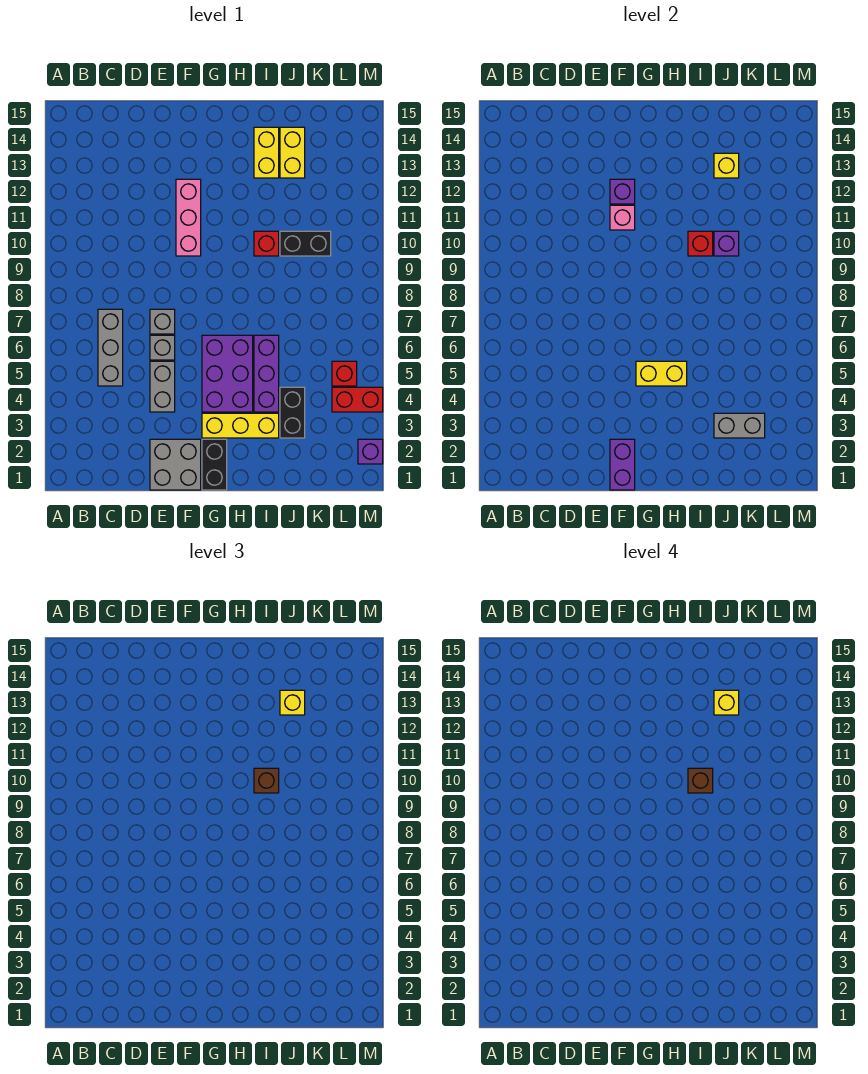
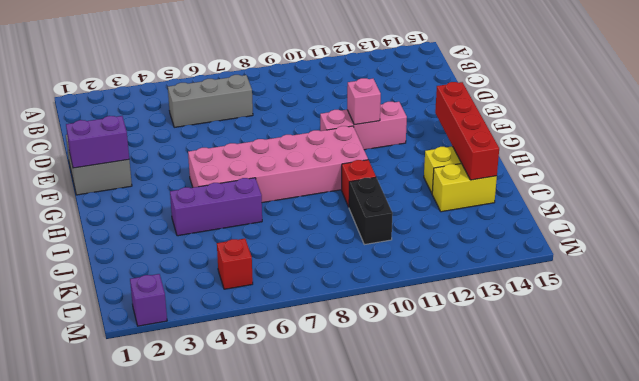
pink brick G5:H10 level 1 -> purple brick G4:H6 level 1
red brick G14:J14 level 2 -> none
none -> grey brick E4:E5 level 1
none -> grey brick E6 level 1
none -> grey brick E7 level 1
none -> black brick G1:G2 level 1

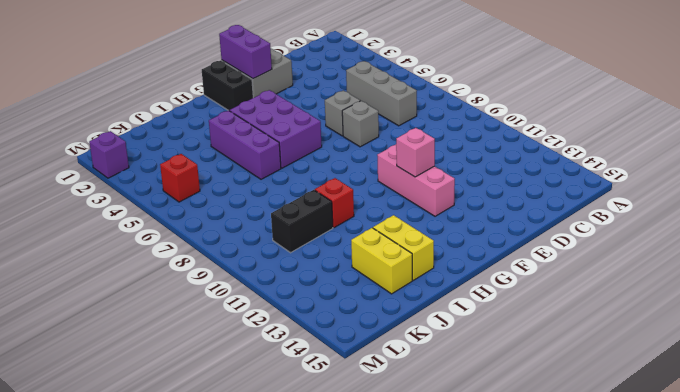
none -> grey brick E4:E5 level 1
none -> yellow brick G3:I3 level 1
none -> black brick J3:J4 level 1
none -> red brick L4:M4 level 1

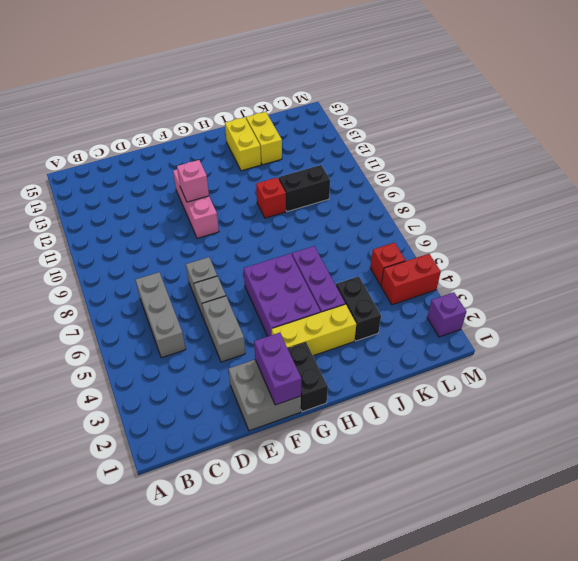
none -> purple brick F12 level 2
none -> yellow brick G5:H5 level 2
none -> red brick I10 level 2
none -> grey brick J3:K3 level 2

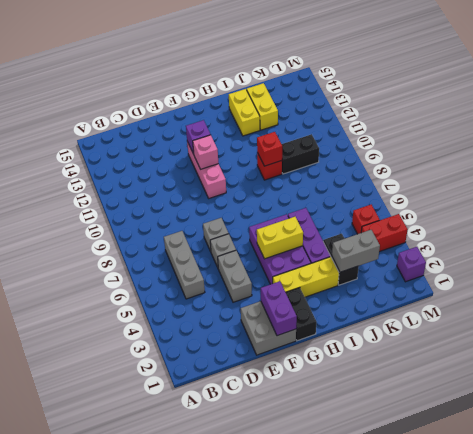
none -> purple brick J10 level 2
none -> yellow brick J13 level 2
none -> brown brick I10 level 3
none -> yellow brick J13 level 3

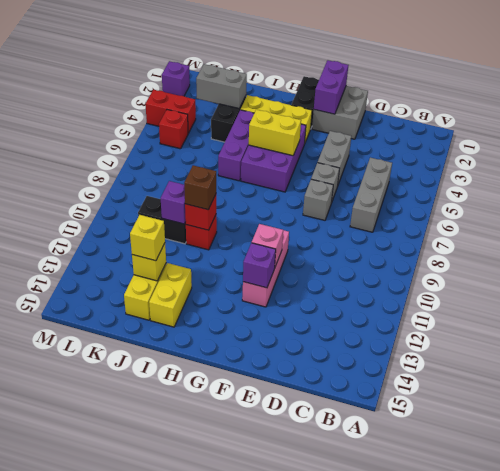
none -> brown brick I10 level 4
none -> yellow brick J13 level 4

